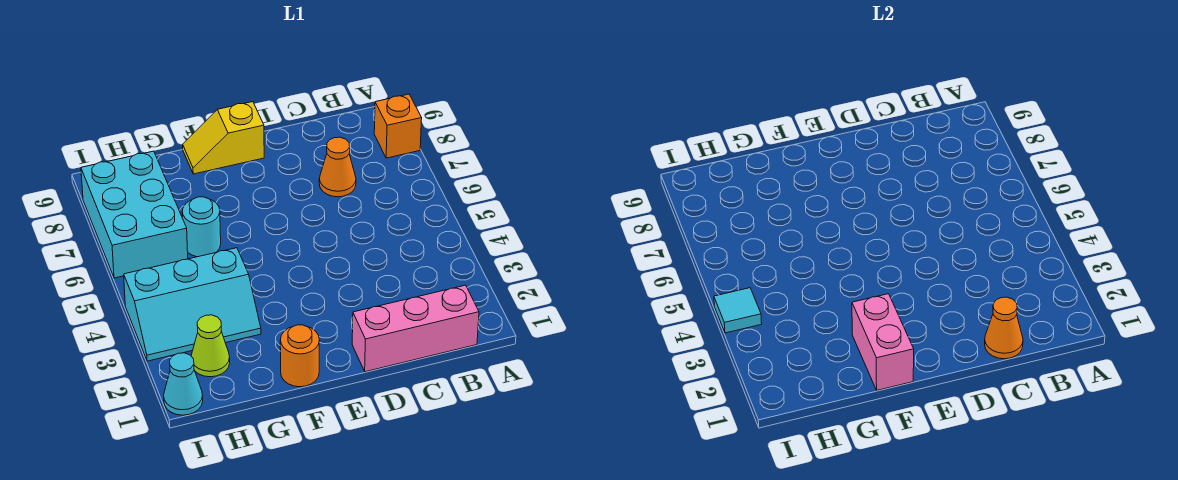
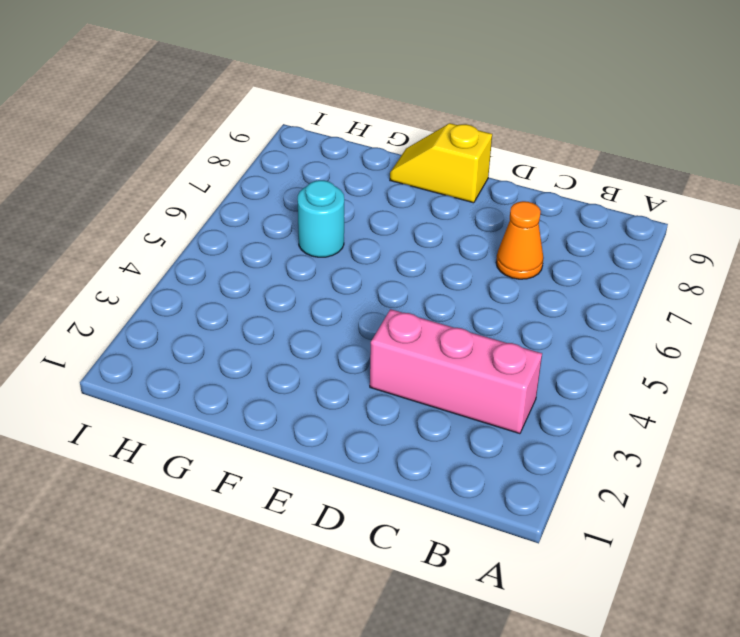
pink brick B3:D3 level 1 -> pink brick B1:D1 level 1
none -> orange brick A8 level 1
none -> orange round brick F1 level 1
none -> cyan slope G3:I4 level 1 top 4

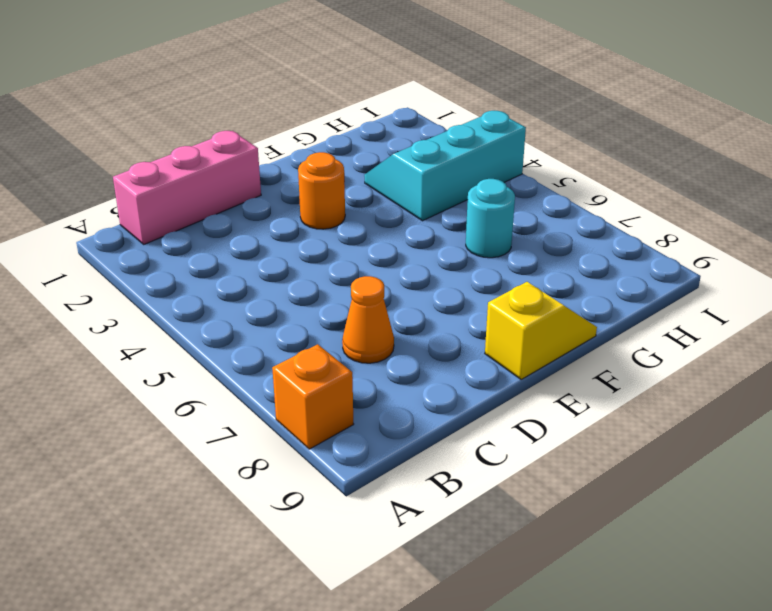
orange round brick E3 level 1 -> orange round brick F1 level 1
none -> lime cone H2 level 1
none -> cyan brick H6:I8 level 1
none -> cyan cone I1 level 1

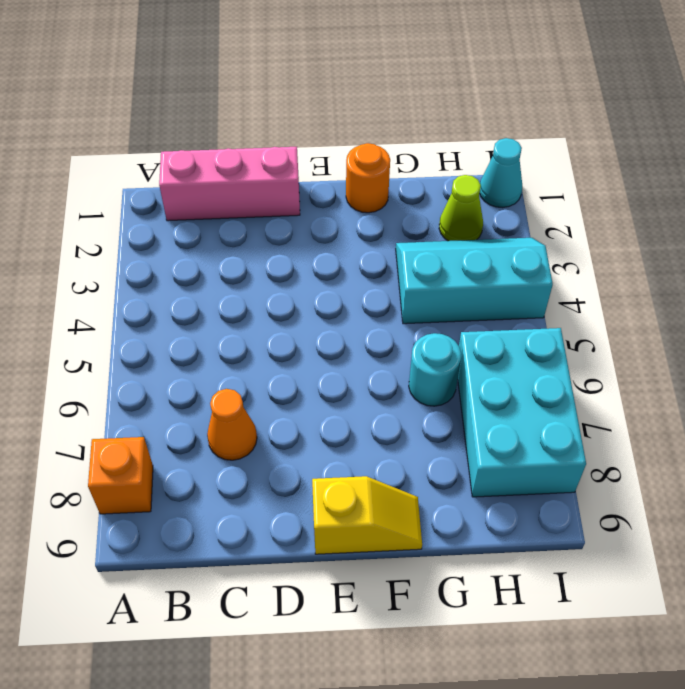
none -> orange cone C1 level 2
none -> pink brick F1:F2 level 2
none -> cyan tile I4 level 2

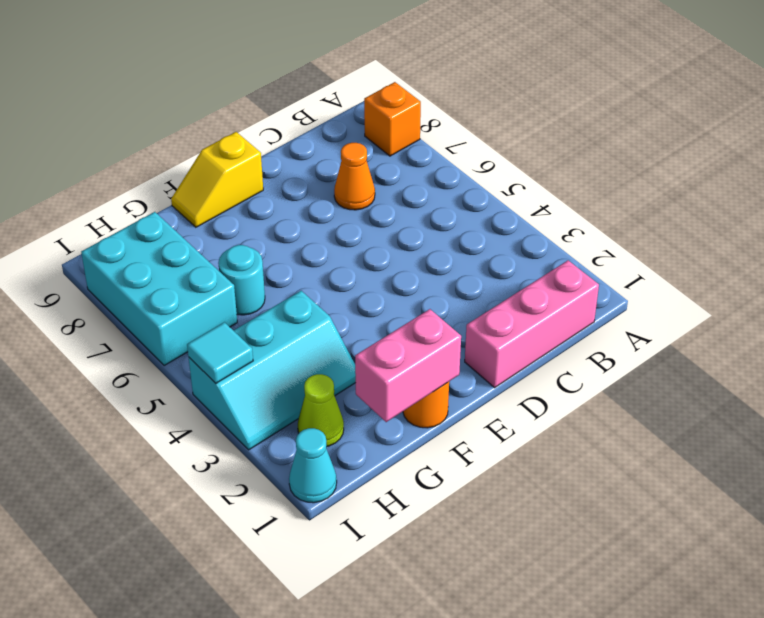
pink brick F1:G1 level 2 -> pink brick F1:F2 level 2
none -> orange cone C1 level 2

